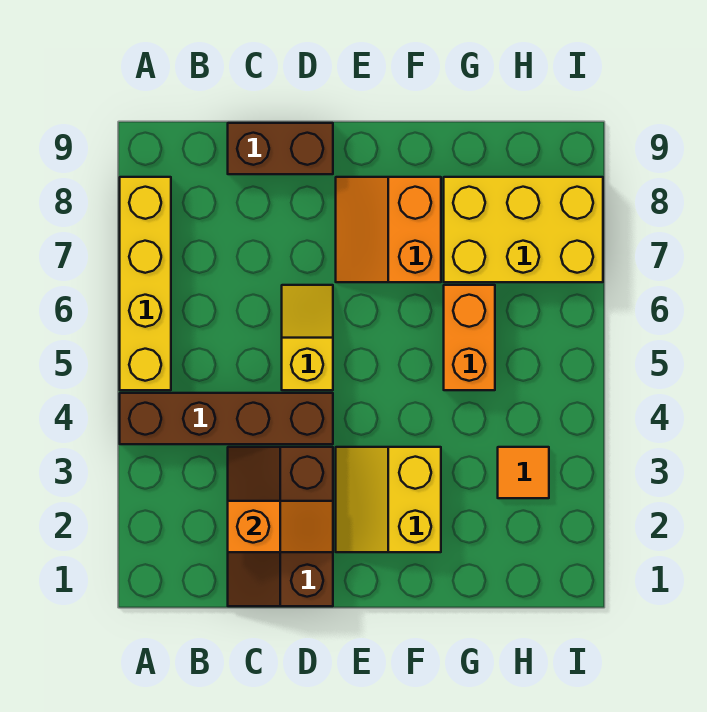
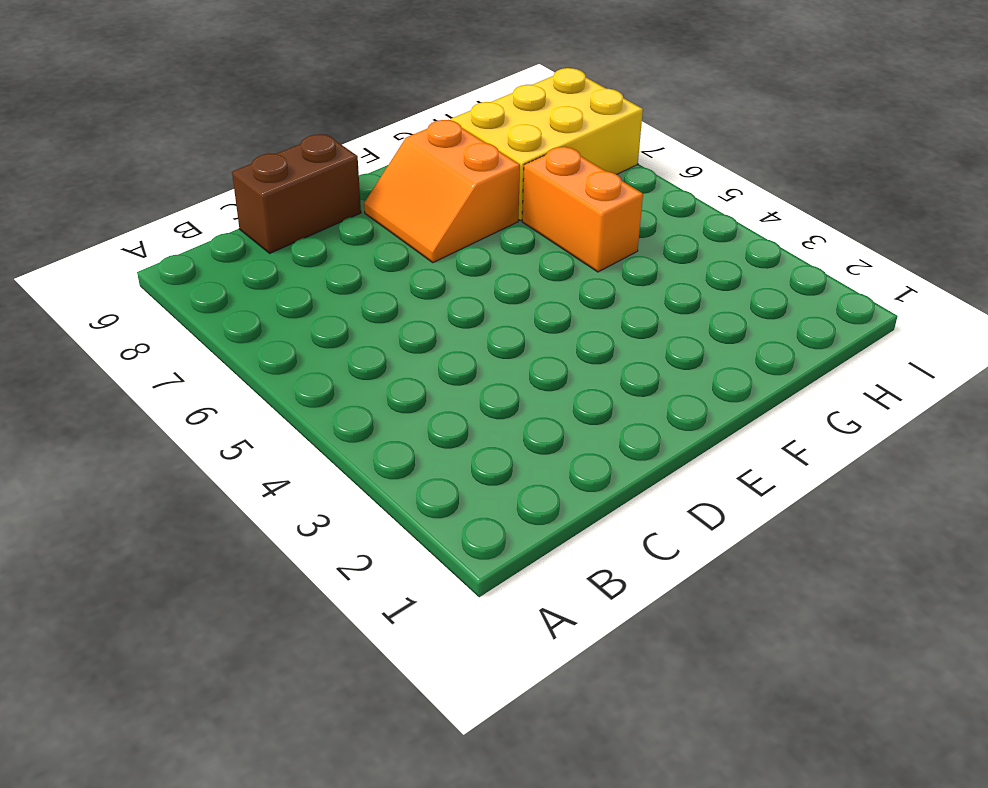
none -> brown brick A4:D4 level 1
none -> yellow brick A5:A8 level 1

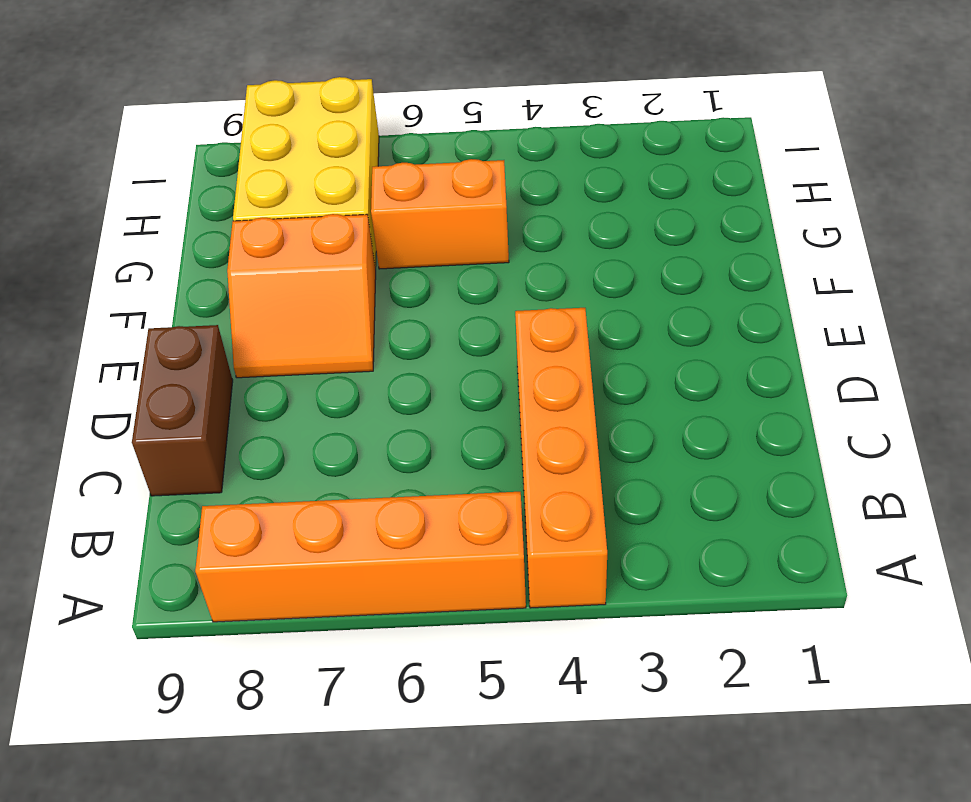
orange brick A4:D4 level 1 -> brown brick A4:D4 level 1
orange brick A5:A8 level 1 -> yellow brick A5:A8 level 1
none -> brown slope C1:D3 level 1 top D
none -> yellow slope D5:D6 level 1 top 5

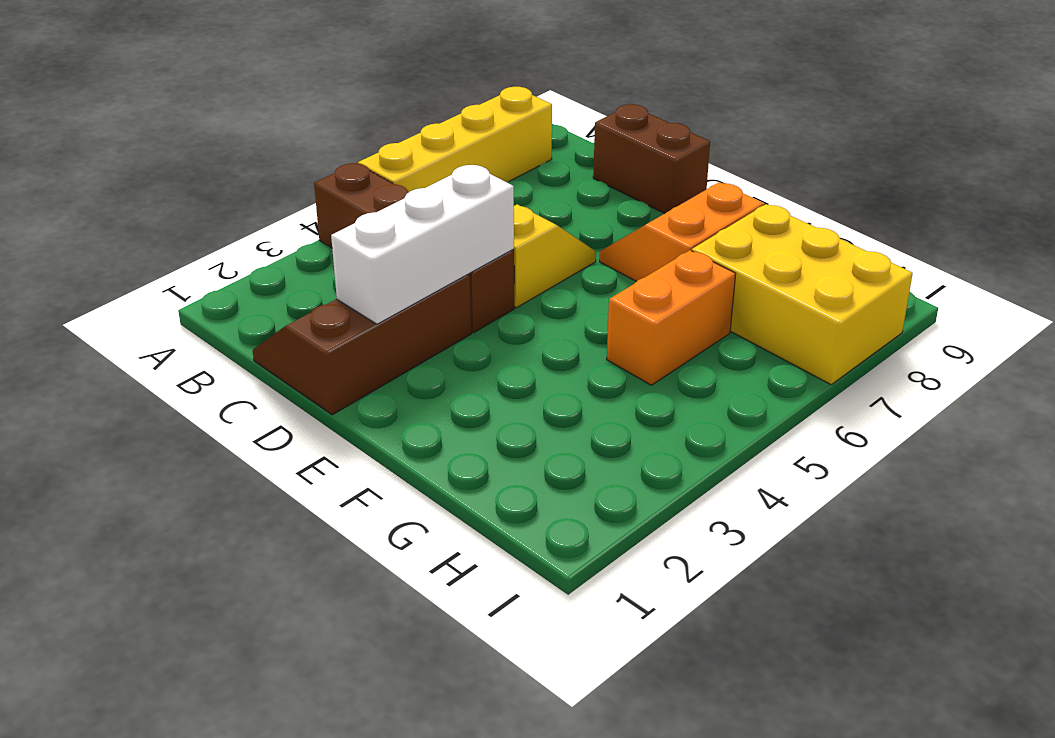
white brick D2:D4 level 2 -> orange slope C2:D2 level 2 top C
none -> yellow slope E2:F3 level 1 top F
none -> orange tile H3 level 1

